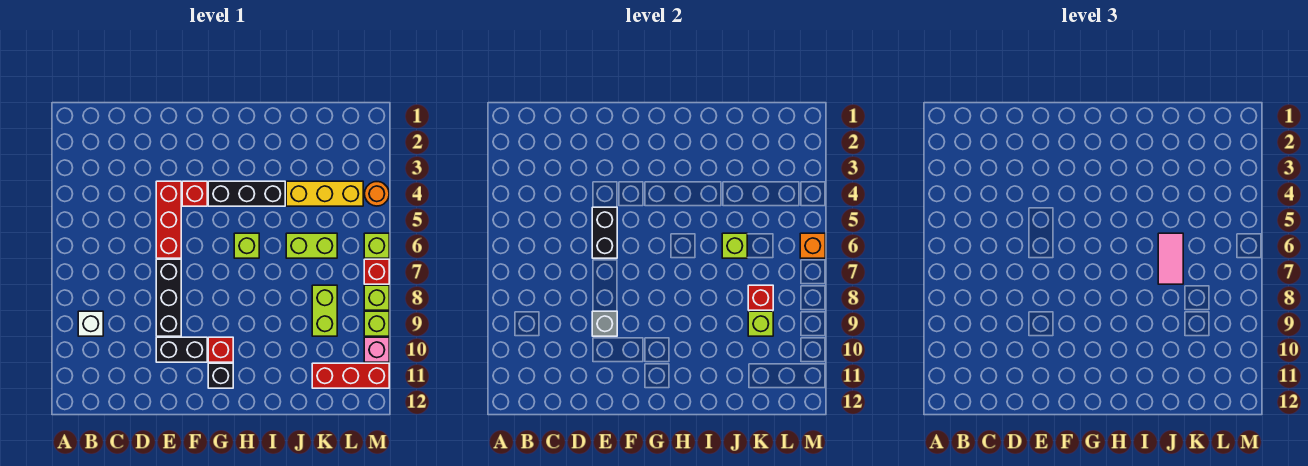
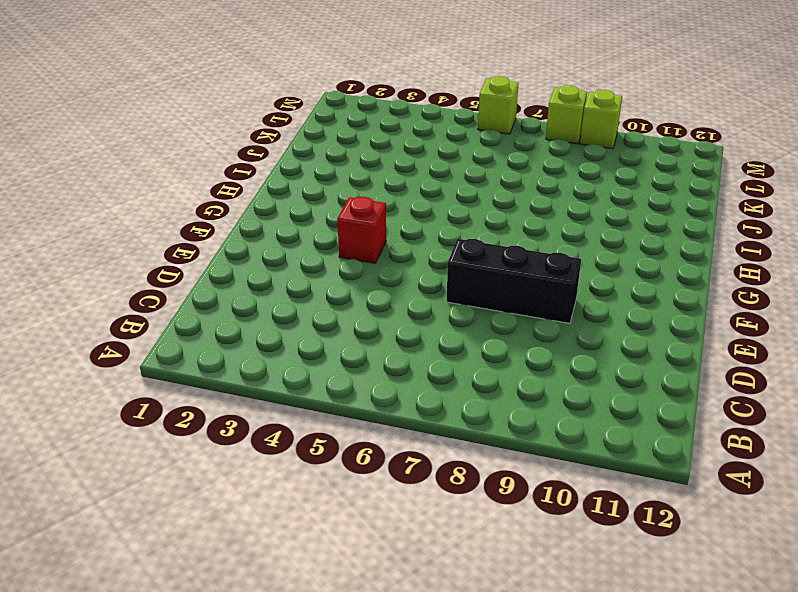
none -> white brick B9 level 1
none -> red brick E4:E6 level 1
none -> black brick E10:F10 level 1

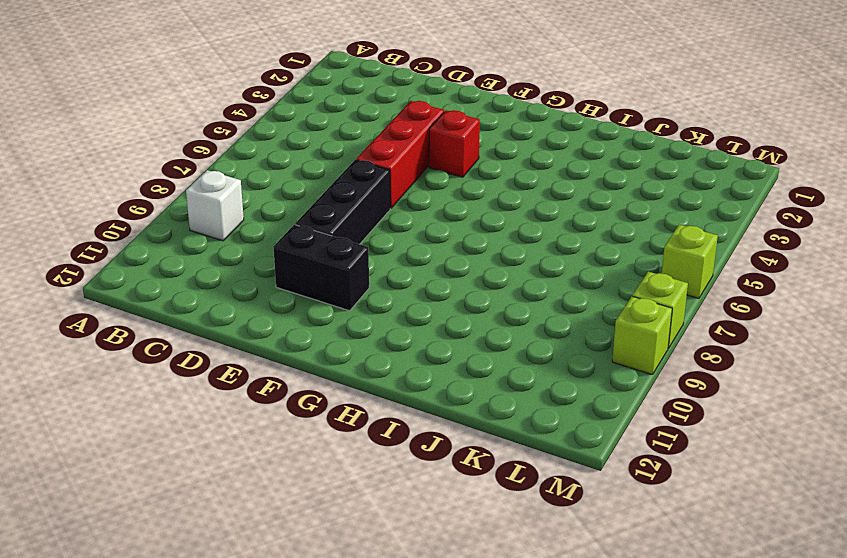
none -> black brick G4:I4 level 1
none -> red brick G10 level 1
none -> black brick G11 level 1

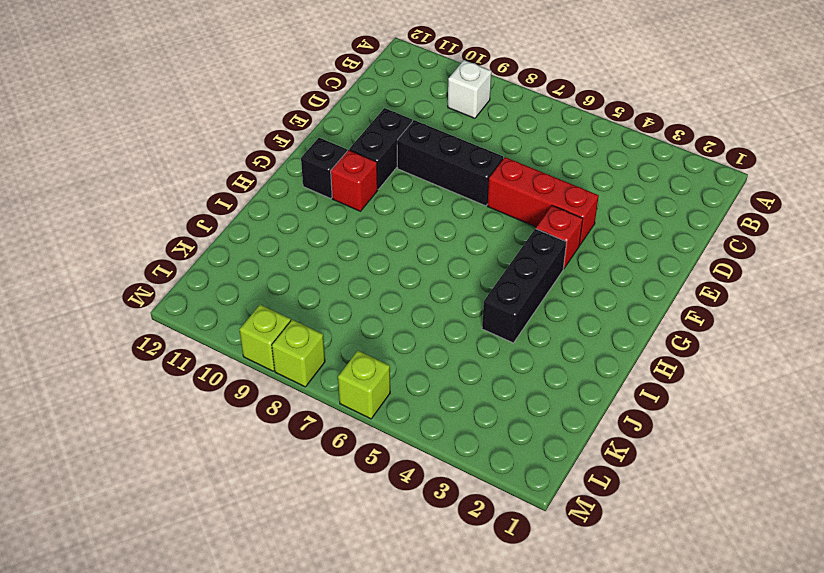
none -> lime brick H6 level 1
none -> yellow brick J4:L4 level 1
none -> lime brick J6:K6 level 1

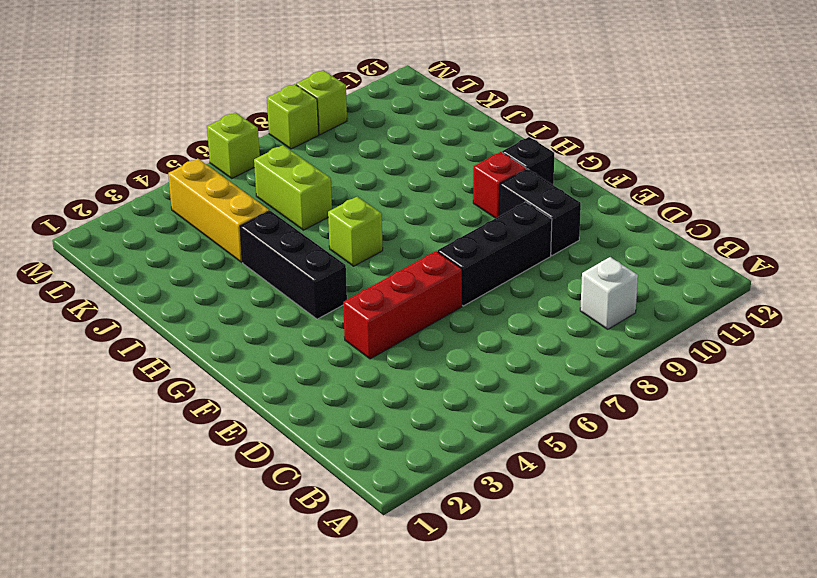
none -> red brick F4 level 1
none -> lime brick K8:K9 level 1
none -> red brick K11:M11 level 1

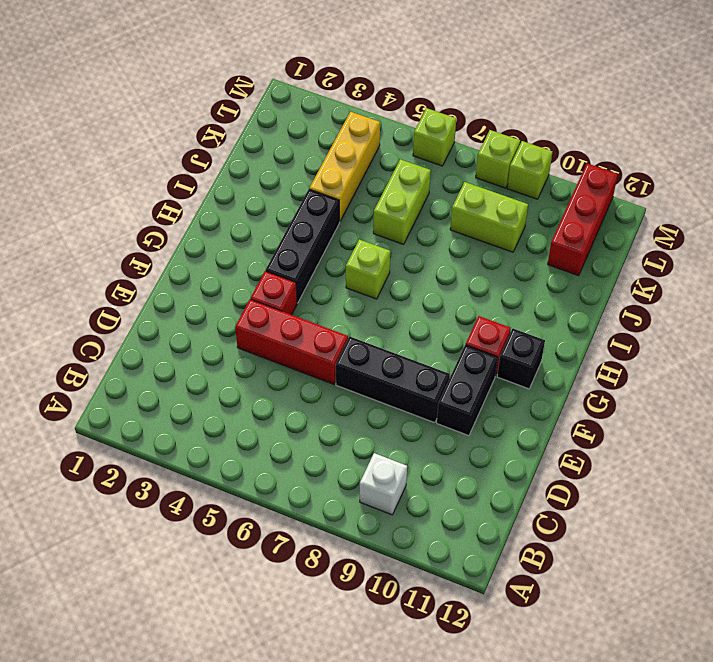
none -> orange round brick M4 level 1
none -> red brick M7 level 1
none -> pink brick M10 level 1

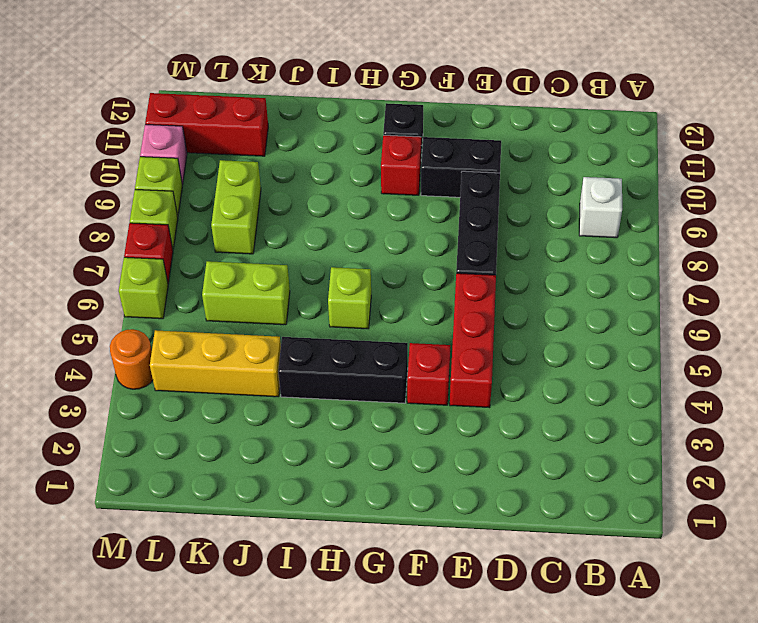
none -> black brick E5:E6 level 2
none -> grey brick E9 level 2
none -> lime brick J6 level 2

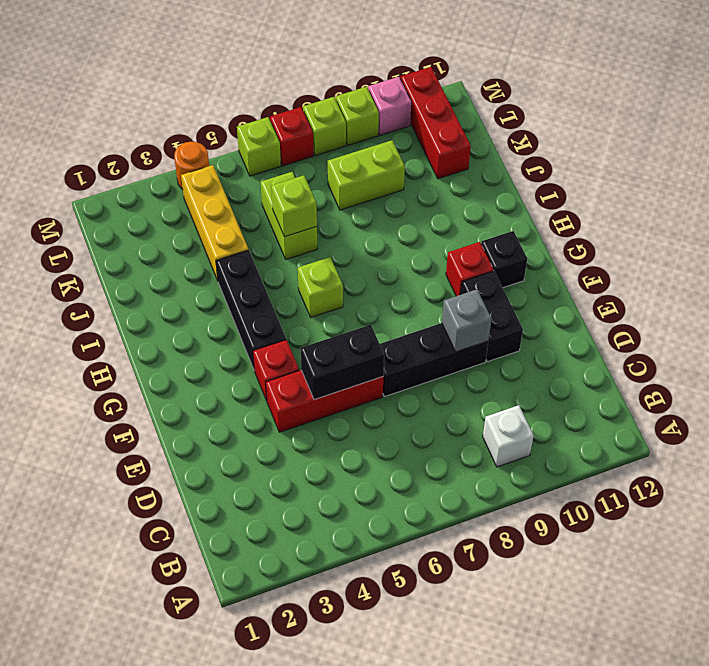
none -> red brick K8 level 2
none -> lime brick K9 level 2
none -> orange brick M6 level 2

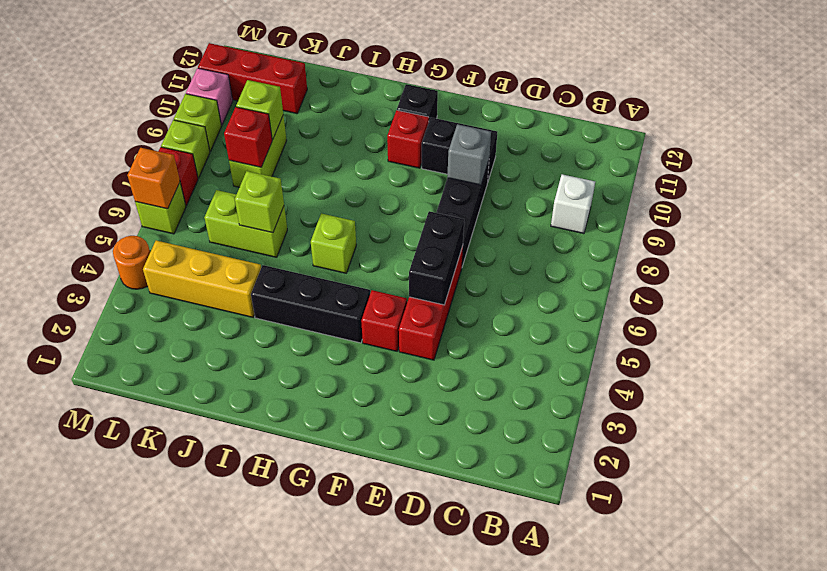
none -> pink tile J6:J7 level 3

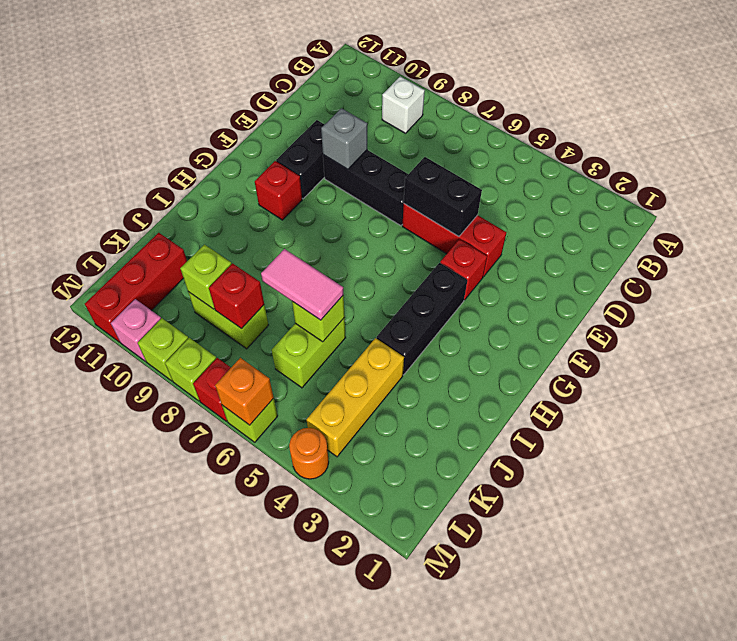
none -> black brick G11 level 1
none -> lime brick H6 level 1

